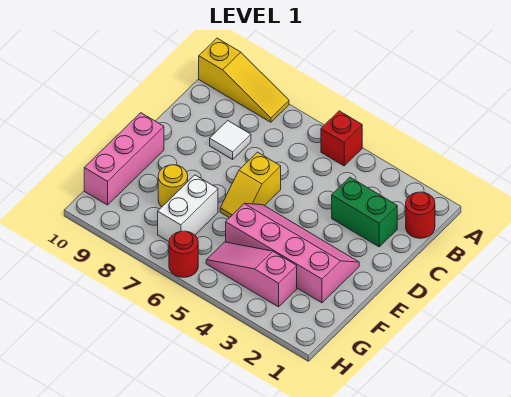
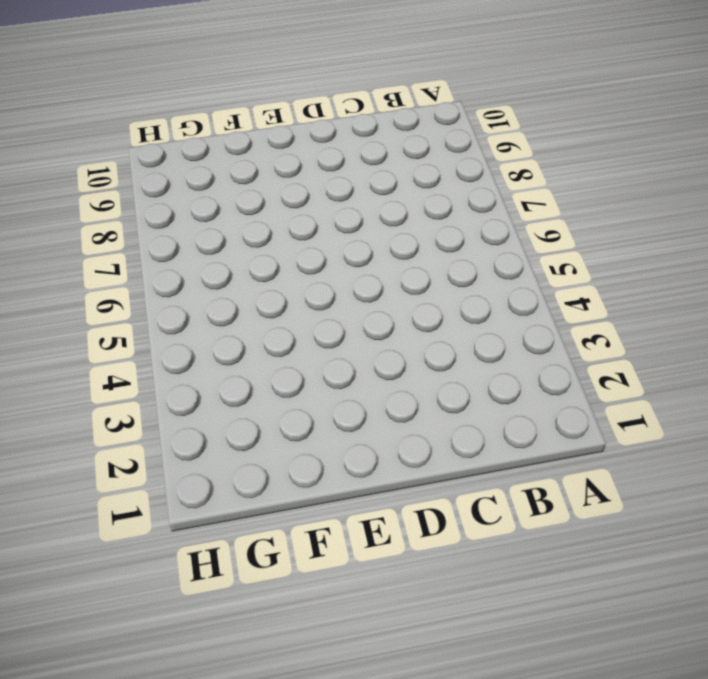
none -> red brick A5 level 1
none -> yellow slope A8:A10 level 1 top 10
none -> red round brick B1 level 1

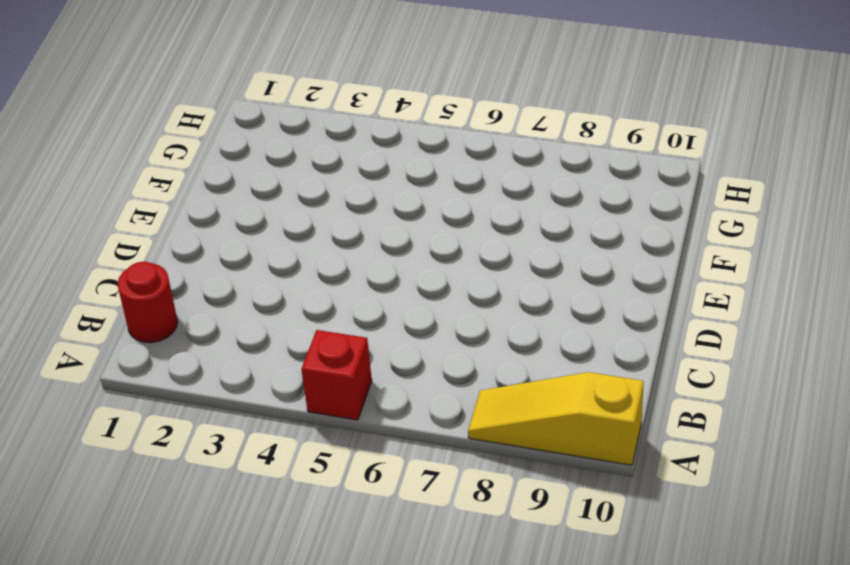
none -> green brick C2:C3 level 1
none -> white tile C8 level 1
none -> yellow slope D6:E6 level 1 top D

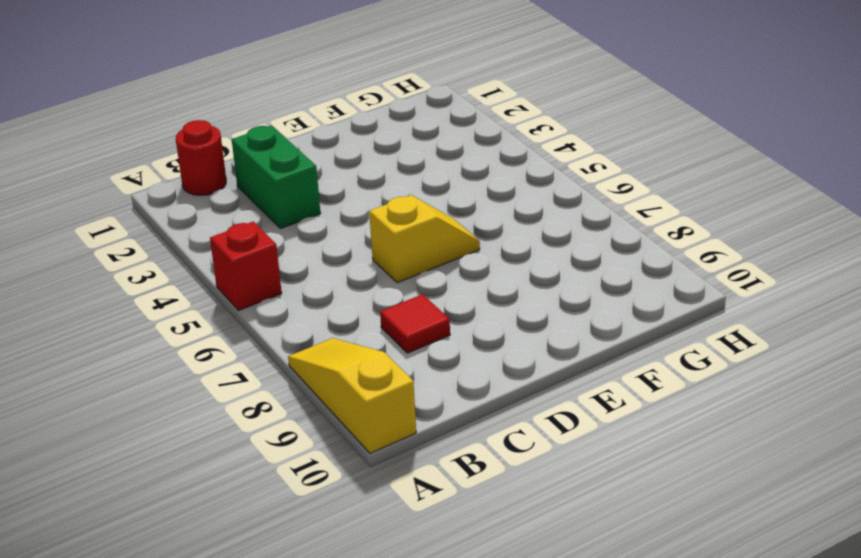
red tile C8 level 1 -> white tile C8 level 1
none -> pink slope E2:F5 level 1 top F
none -> pink brick E10:G10 level 1
none -> white brick F7:G7 level 1

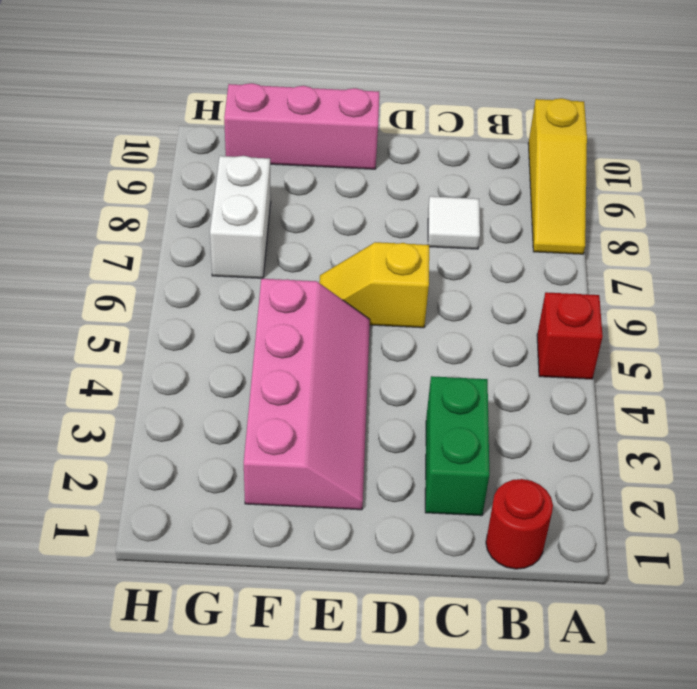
white brick G7:G8 level 1 -> white brick F7:G7 level 1
none -> yellow round brick F8 level 1
none -> pink slope G3:G5 level 1 top 3
none -> red round brick H6 level 1

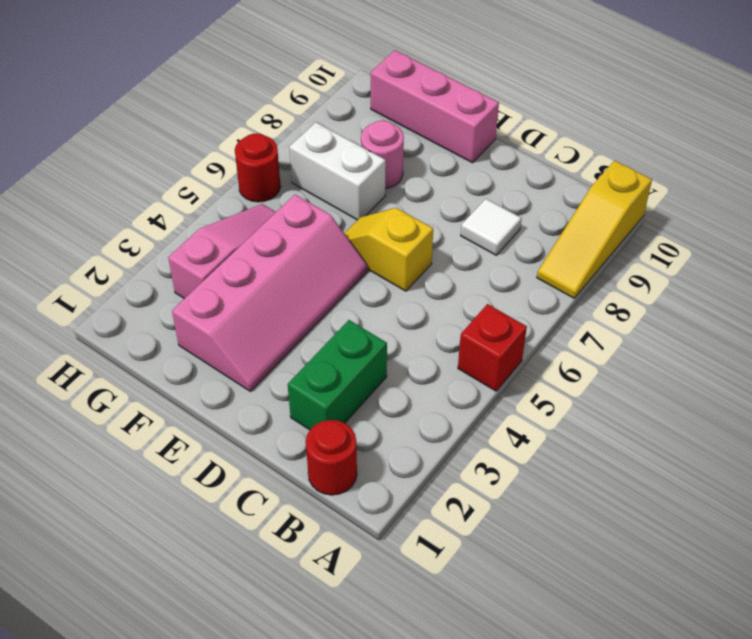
pink round brick F8 level 1 -> yellow round brick F8 level 1

